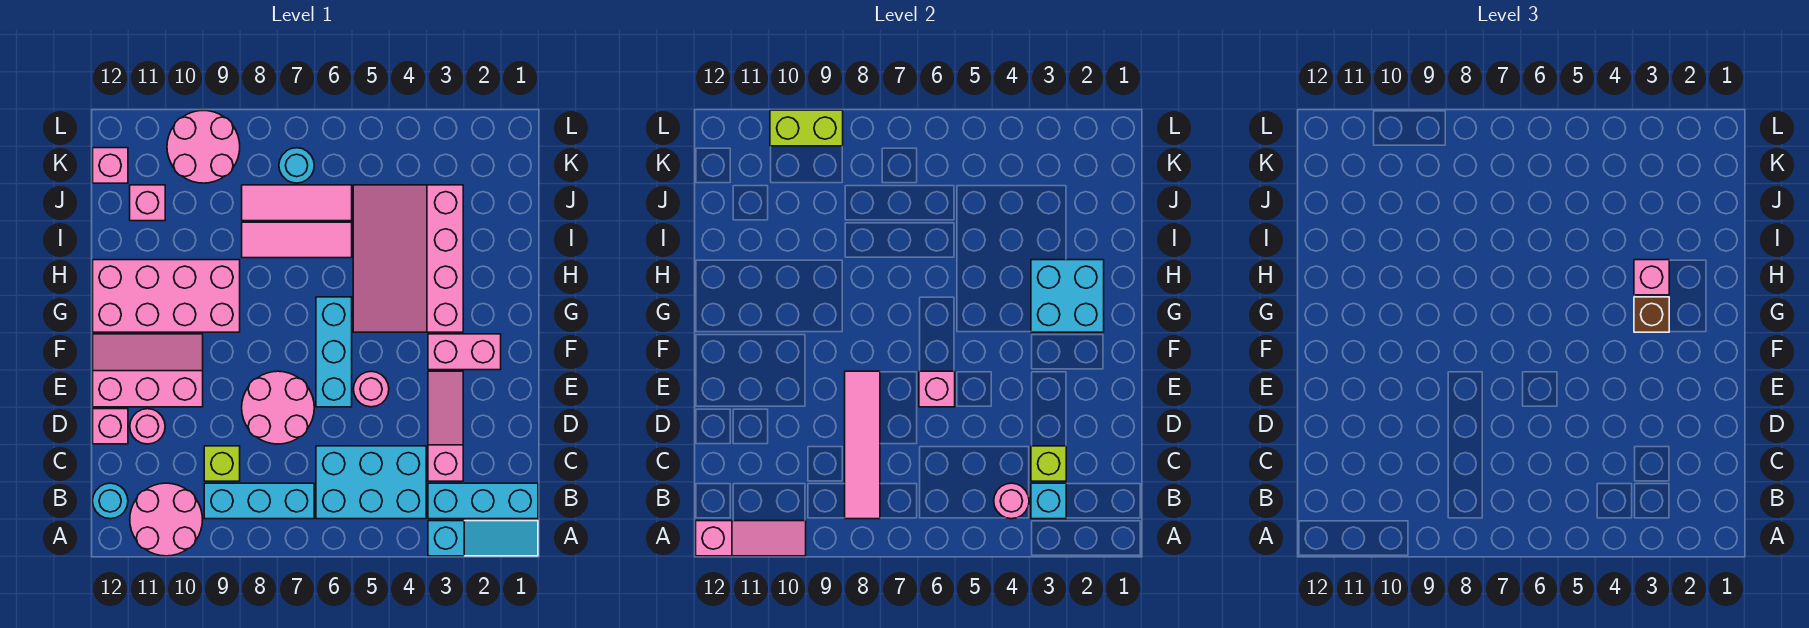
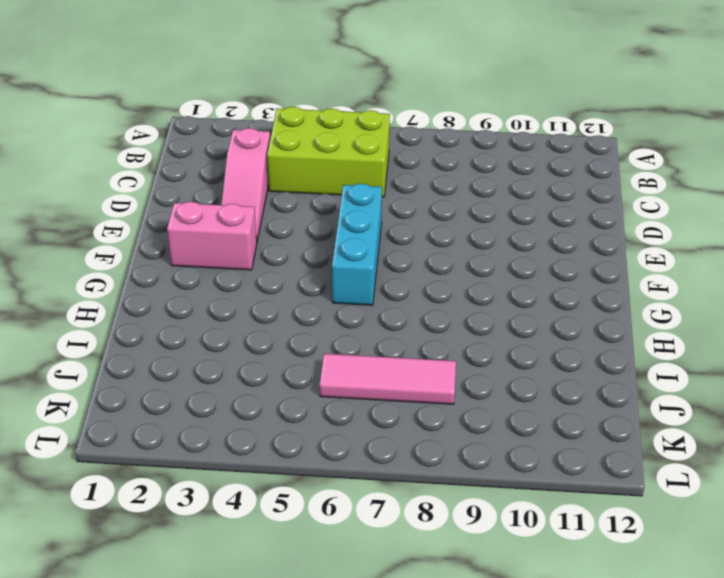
lime brick B4:C6 level 1 -> cyan brick B4:C6 level 1
none -> cyan slope A1:A3 level 1 top 3
none -> pink round brick A10:B11 level 1
none -> cyan brick B1:B3 level 1
none -> cyan brick B7:B9 level 1

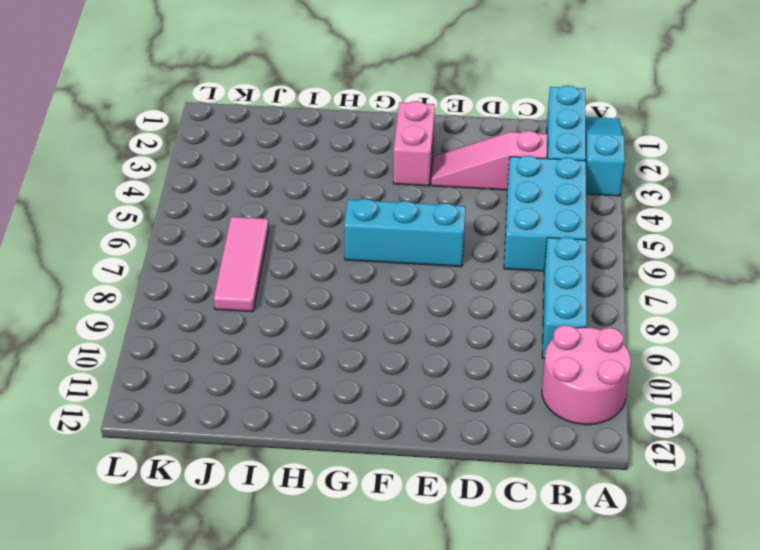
none -> cyan round brick B12 level 1
none -> lime brick C9 level 1
none -> pink round brick D7:E8 level 1
none -> pink round brick D11 level 1

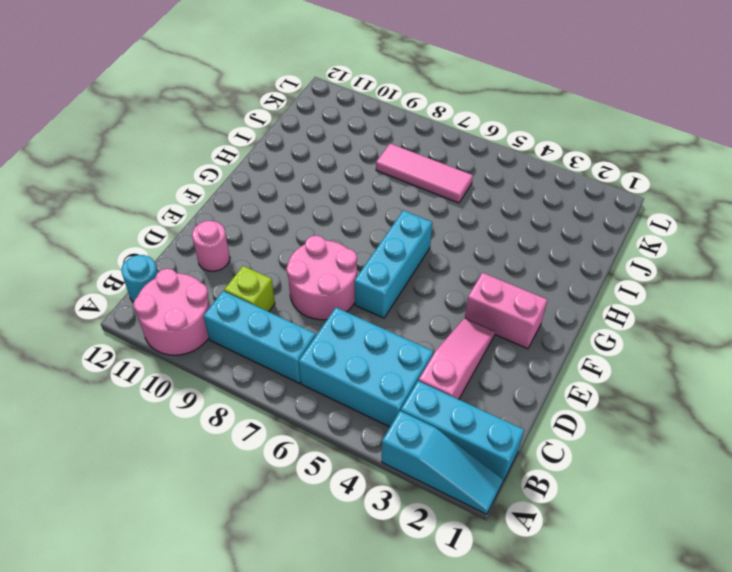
none -> pink brick D12 level 1
none -> pink round brick E5 level 1
none -> pink slope E10:F12 level 1 top E
none -> pink slope G3:J5 level 1 top 3

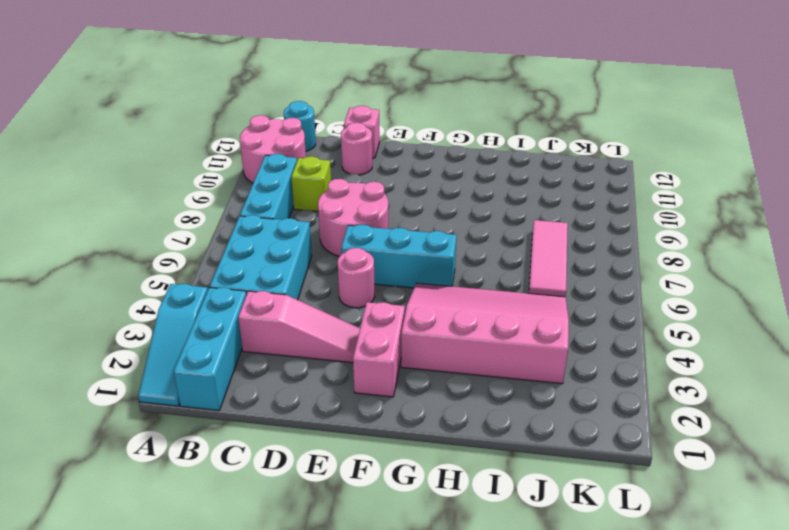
none -> pink slope E10:F12 level 1 top E
none -> pink brick G9:H12 level 1
none -> pink tile I6:I8 level 1
none -> pink brick J11 level 1

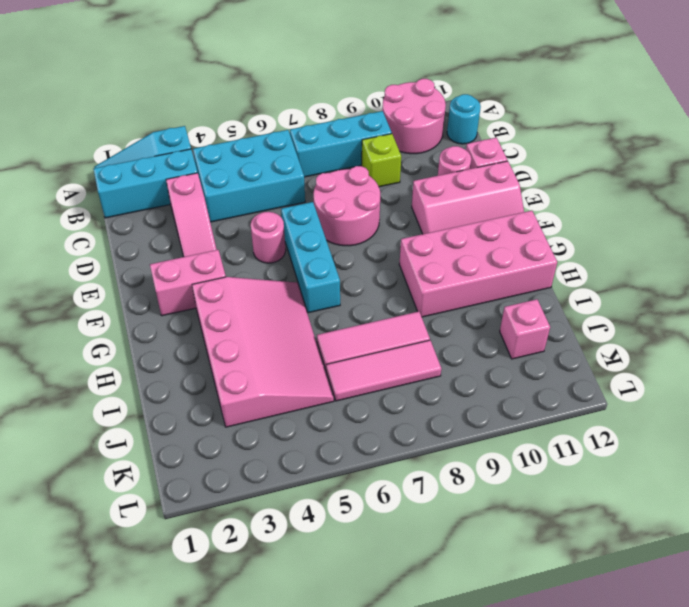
none -> cyan round brick K7 level 1
none -> pink round brick K9:L10 level 1
none -> pink brick K12 level 1
none -> pink slope A10:A12 level 2 top 12

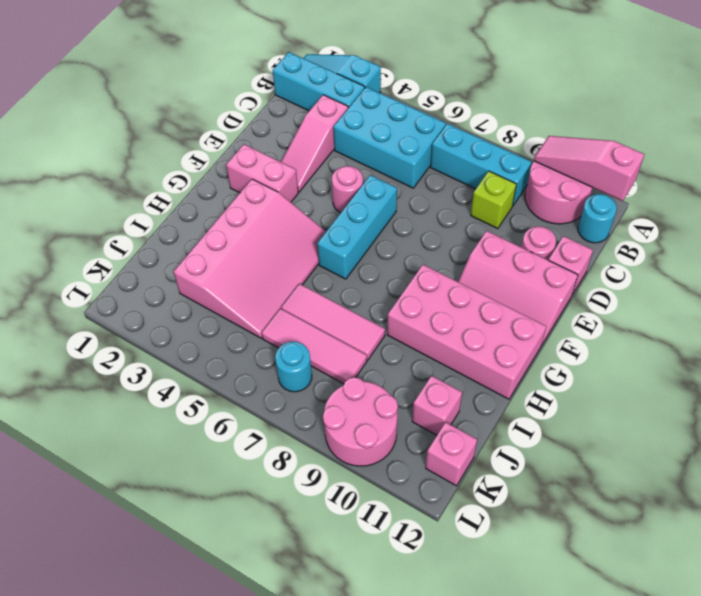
none -> pink round brick D7:E8 level 1
none -> cyan brick B3 level 2
none -> pink round brick B4 level 2
none -> pink tile B8:E8 level 2

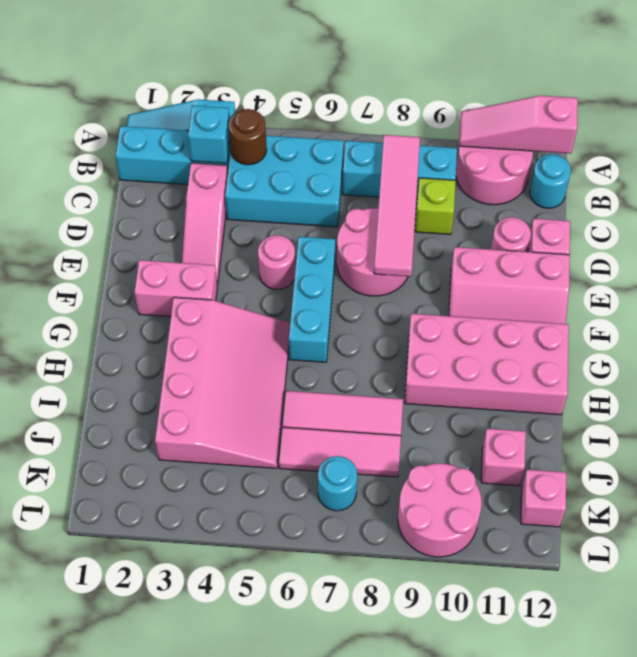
brown round brick B4 level 2 -> pink round brick B4 level 2
none -> lime brick C3 level 2
none -> pink brick E6 level 2
none -> cyan brick G2:H3 level 2
none -> lime brick L9:L10 level 2

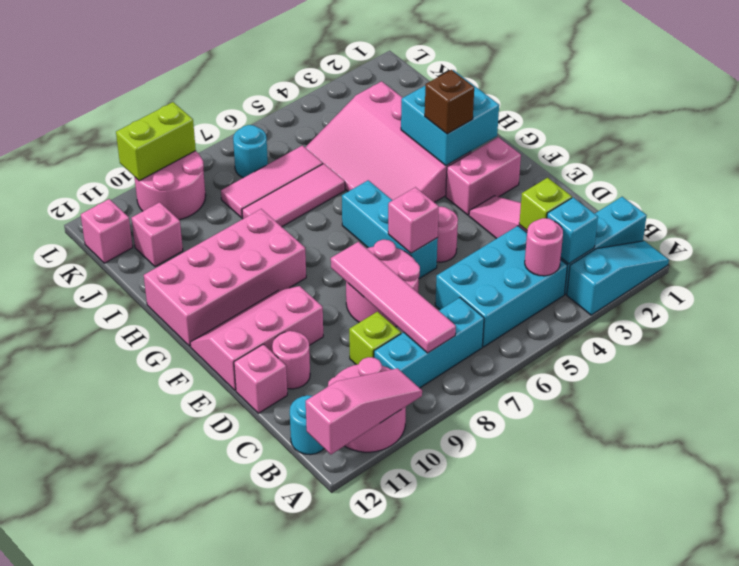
none -> pink brick H3 level 3

